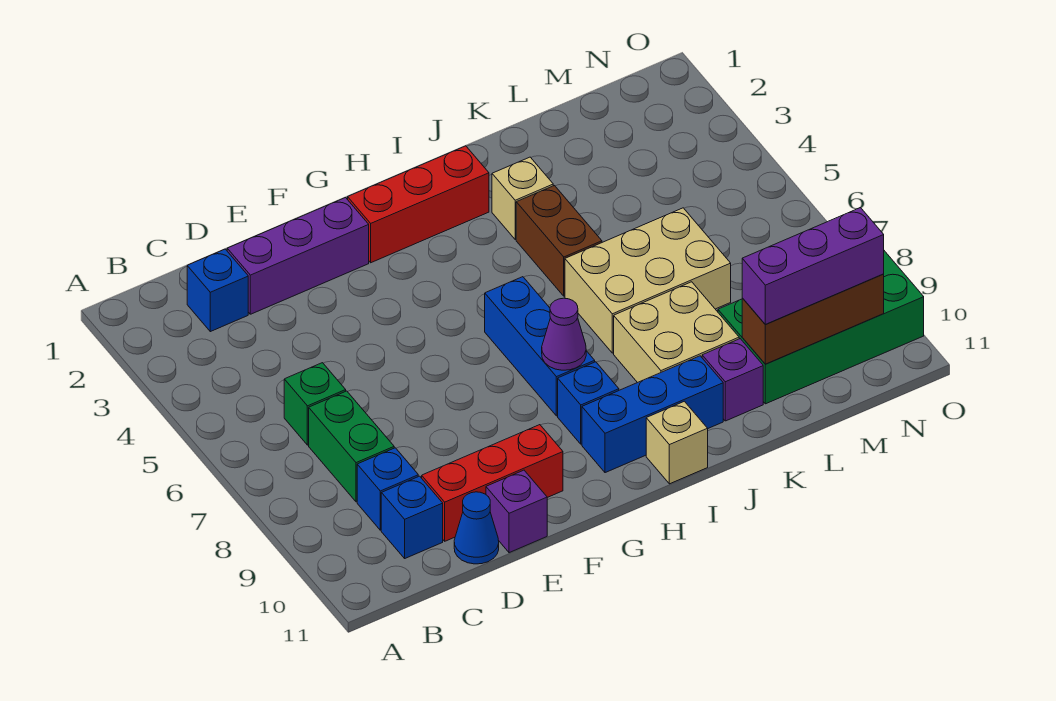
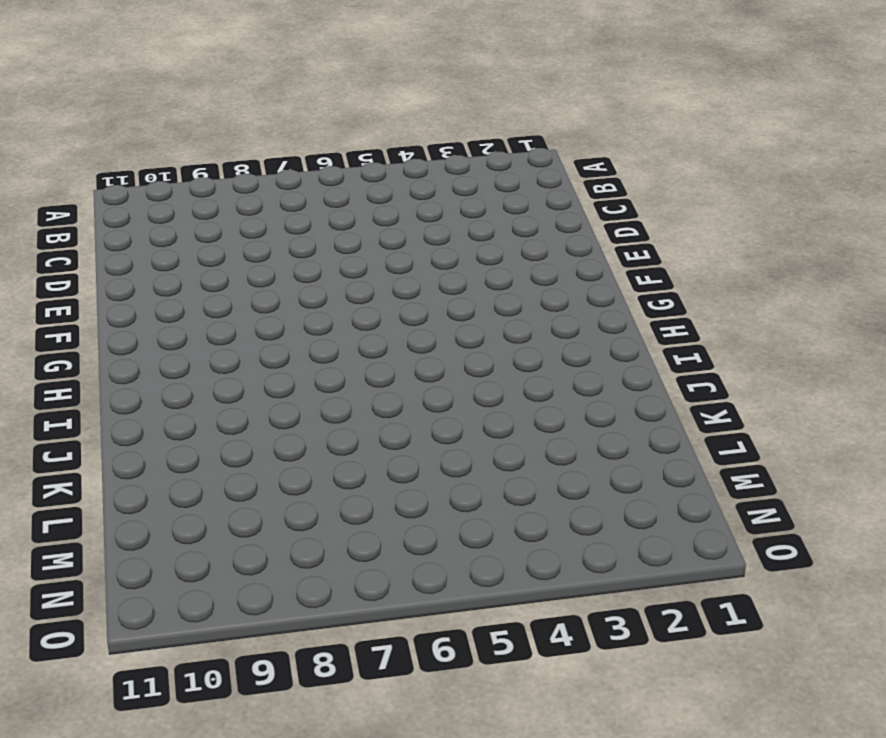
none -> blue brick C2 level 1
none -> green brick C6 level 1
none -> green brick C7:C8 level 1

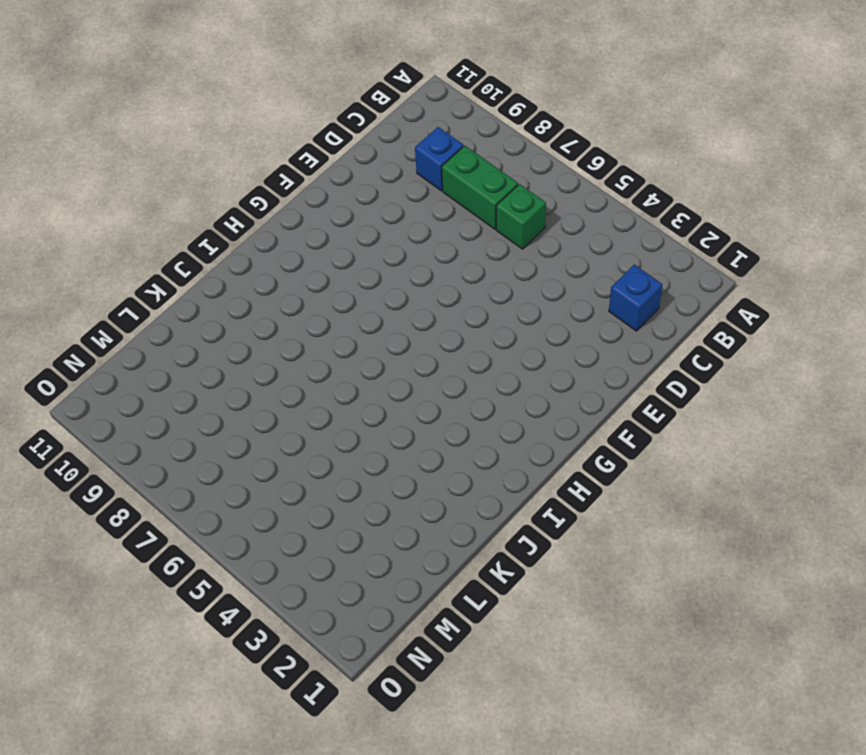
none -> blue brick C10 level 1
none -> purple brick D2:F2 level 1
none -> red brick D10:F10 level 1

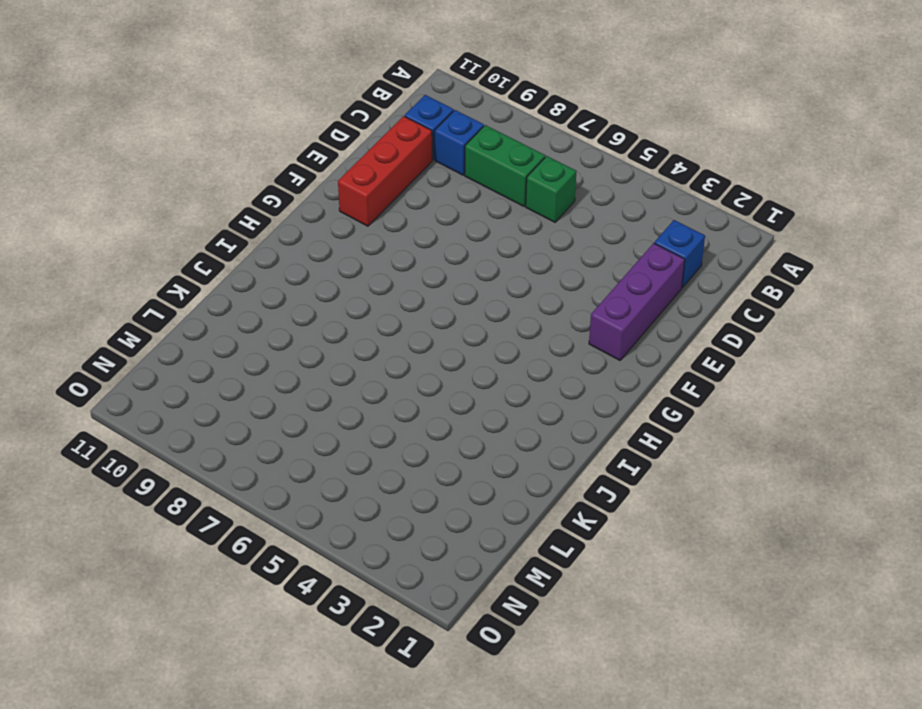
none -> blue cone D11 level 1
none -> purple brick E11 level 1
none -> red brick G2:I2 level 1

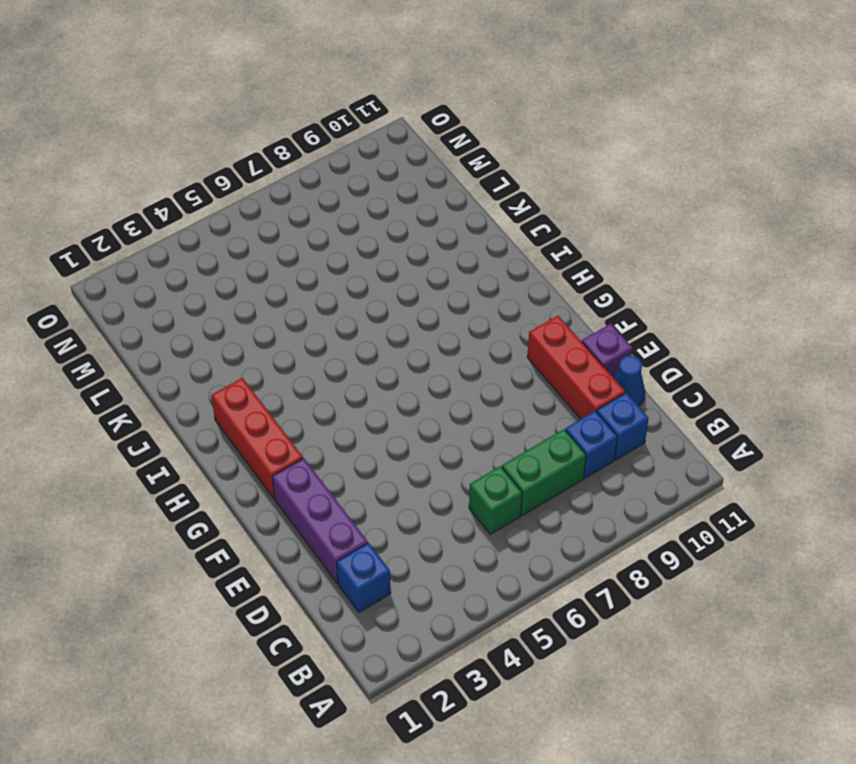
none -> blue brick H6:H8 level 1
none -> blue brick H9 level 1
none -> blue brick H10:J10 level 1

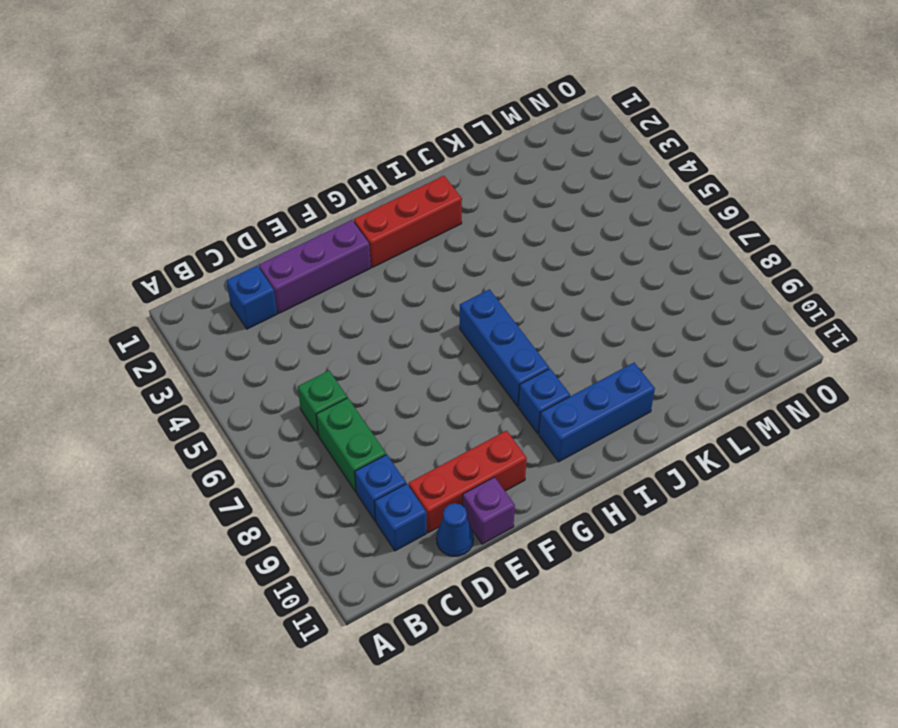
none -> tan brick I11 level 1
none -> tan brick J3 level 1
none -> brown brick J4:J5 level 1

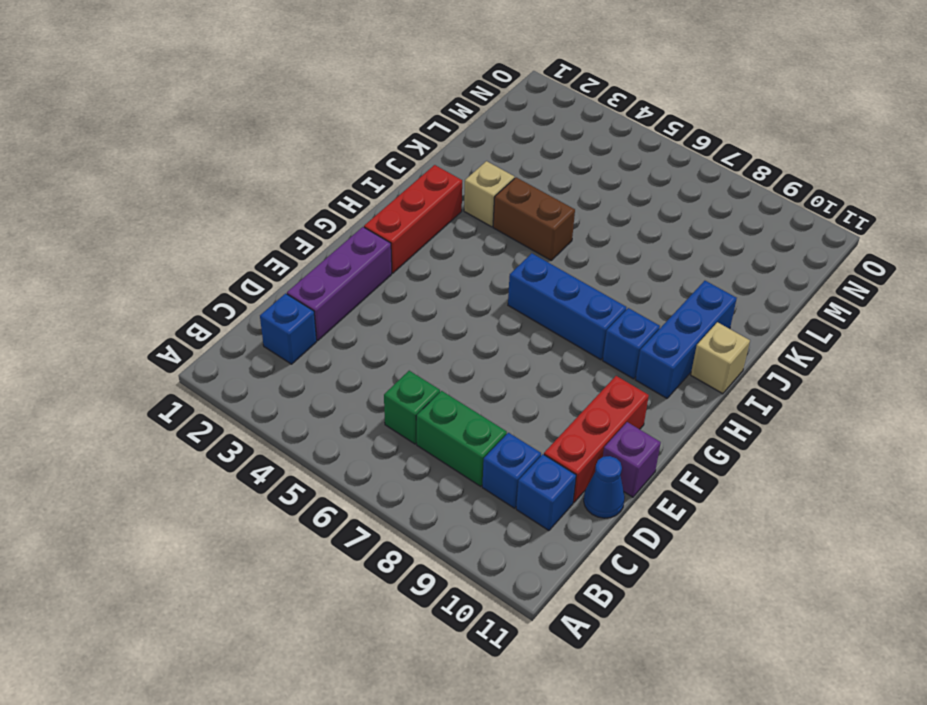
none -> tan brick J6:L7 level 1
none -> tan brick J8:K9 level 1
none -> purple brick K10 level 1

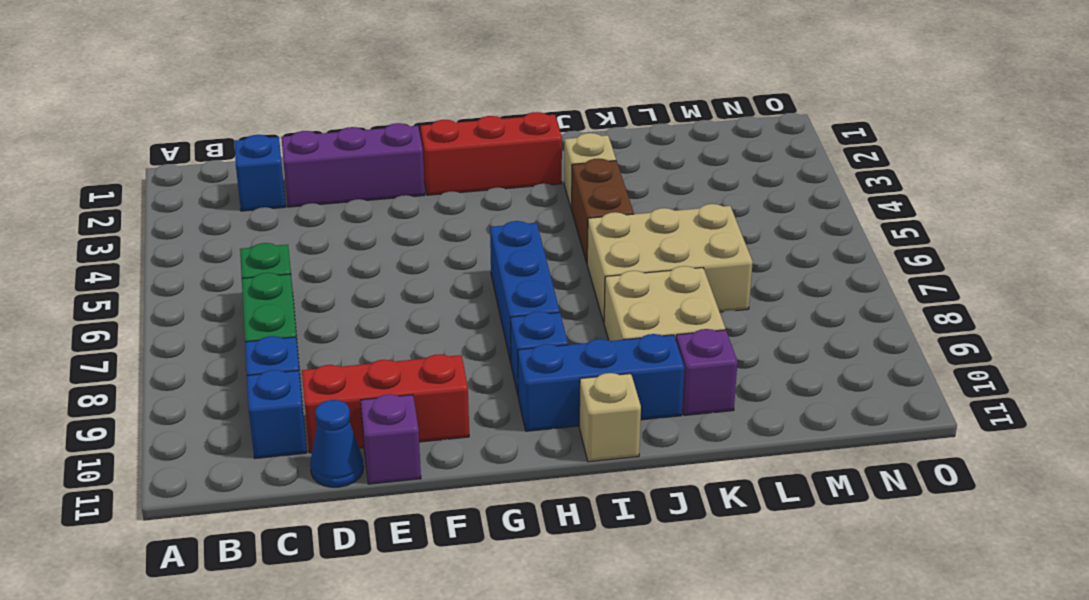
none -> green brick L9:O10 level 1
none -> purple cone H8 level 2
none -> brown brick L10:N10 level 2

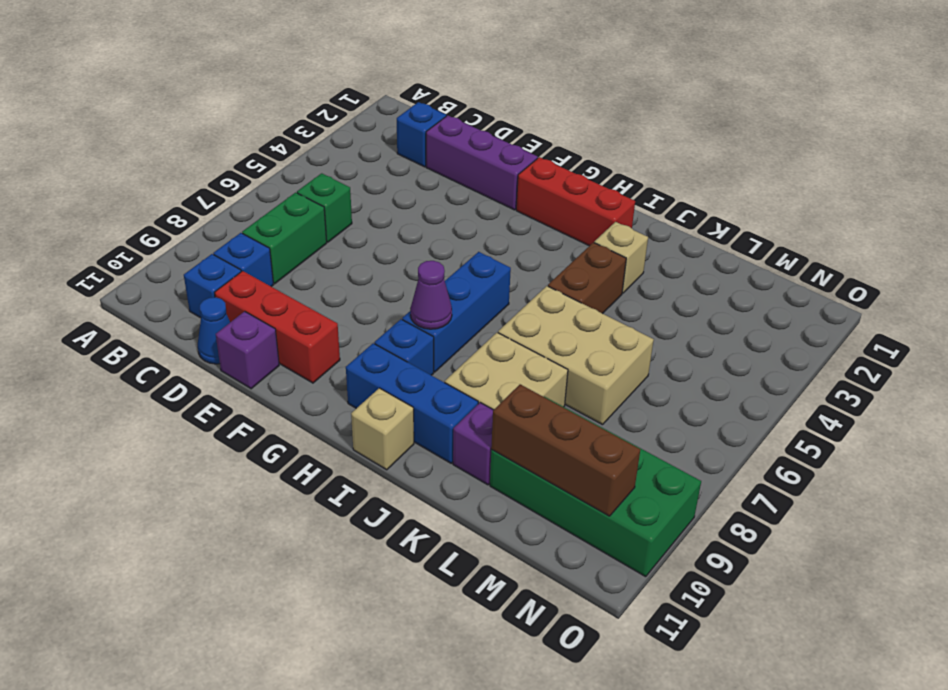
none -> purple brick L10:N10 level 3

